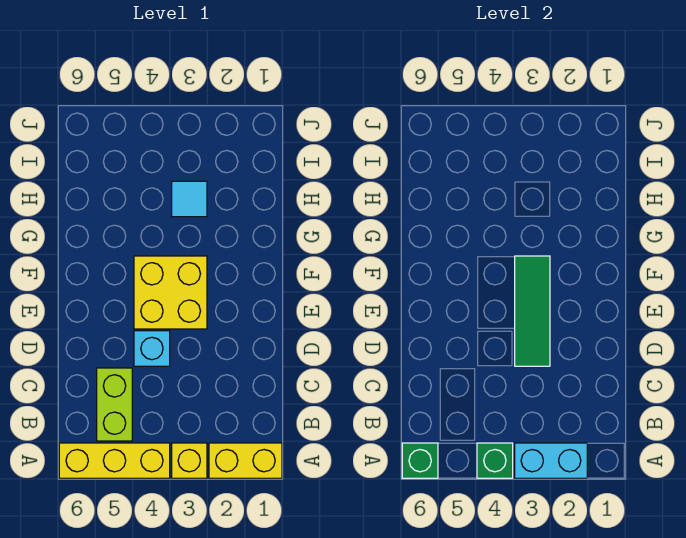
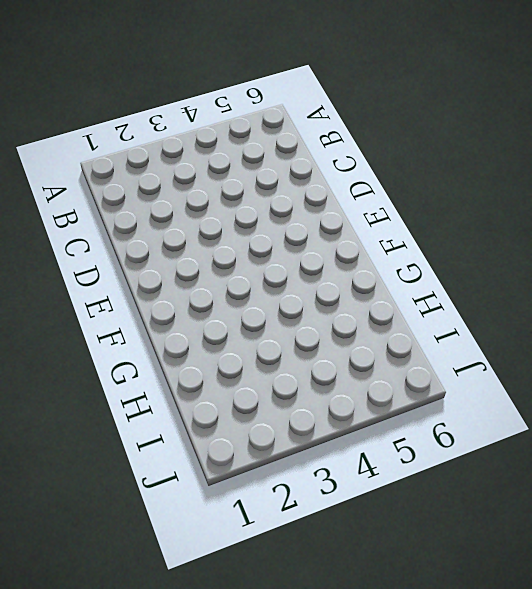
none -> yellow brick A1:A2 level 1
none -> yellow brick A3 level 1

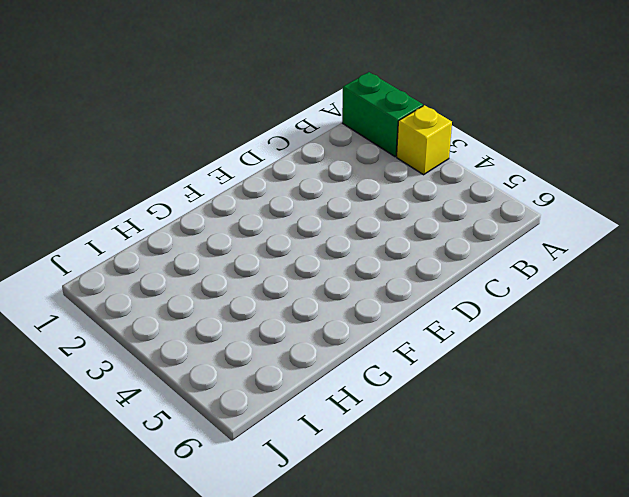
green brick A1:A2 level 1 -> yellow brick A1:A2 level 1
none -> yellow brick A4:A6 level 1
none -> lime brick B5:C5 level 1

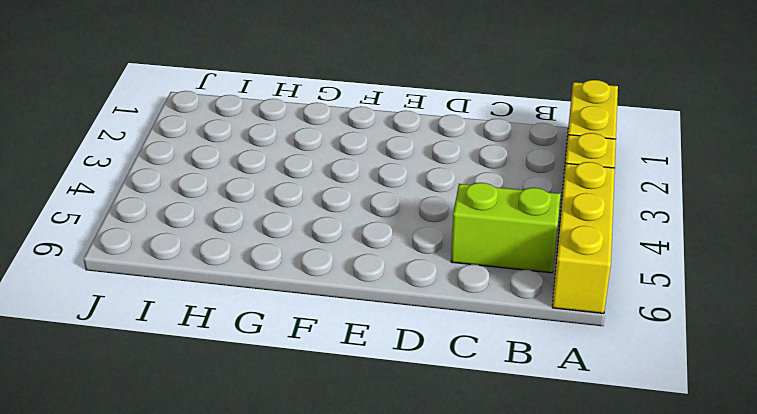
none -> cyan brick D4 level 1
none -> yellow brick E3:F4 level 1

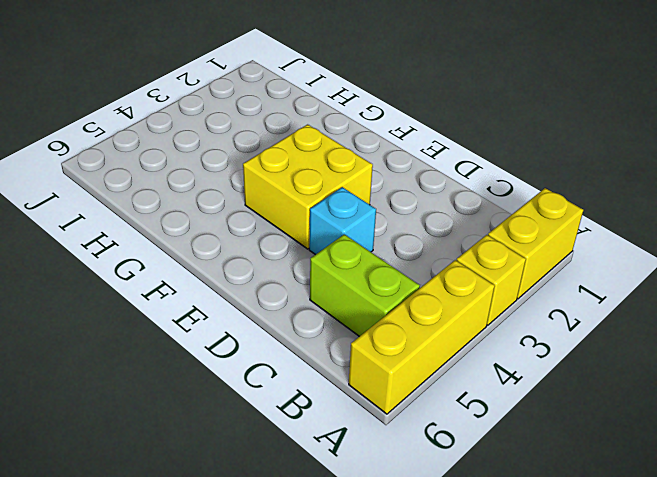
none -> cyan tile H3 level 1
none -> cyan brick A2:A3 level 2

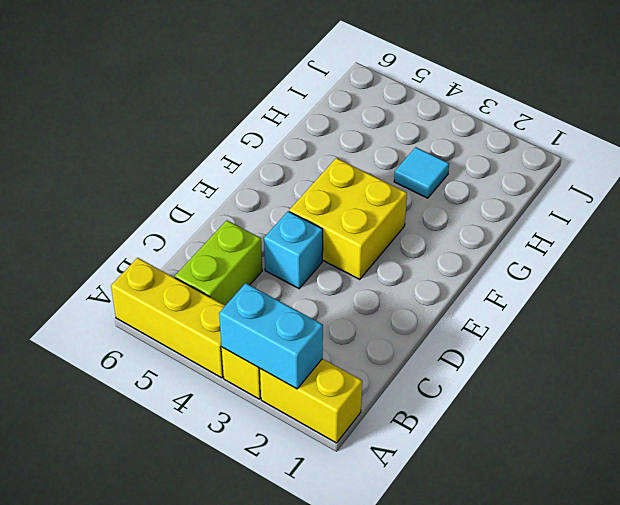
none -> green brick A4 level 2
none -> green brick A6 level 2

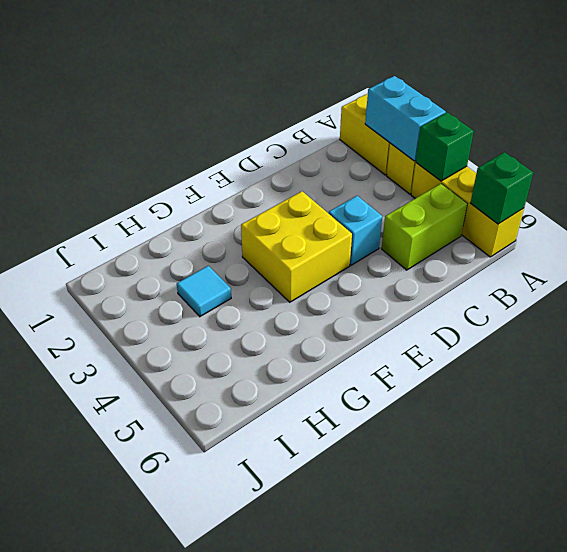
none -> green tile D3:F3 level 2

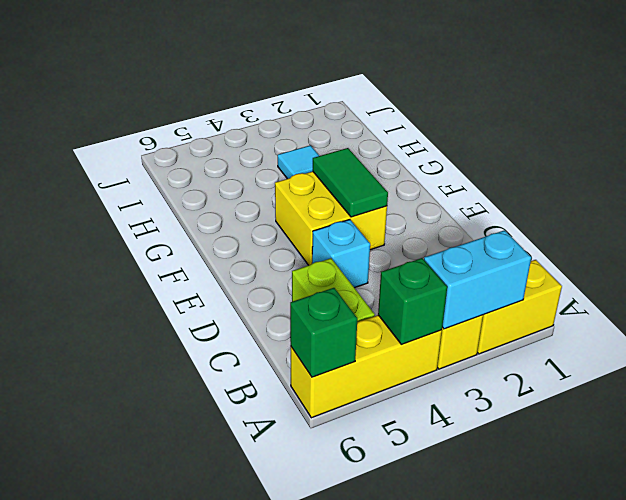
green tile E3:F3 level 2 -> green tile D3:F3 level 2

